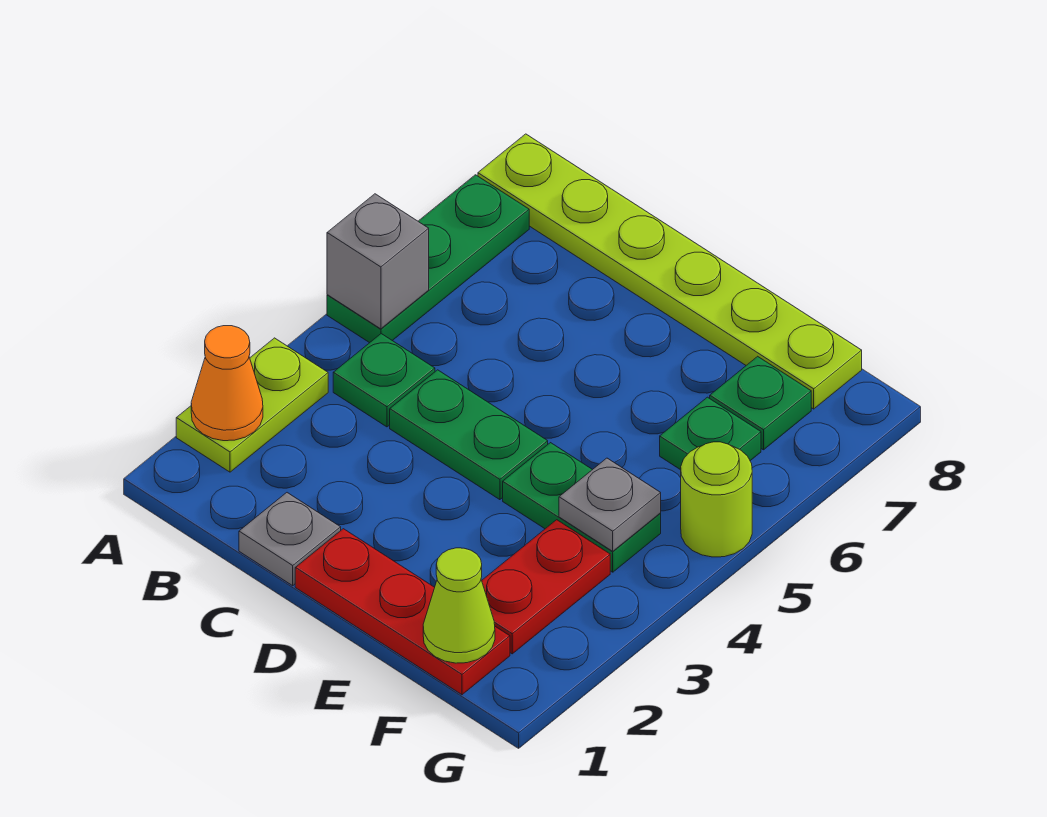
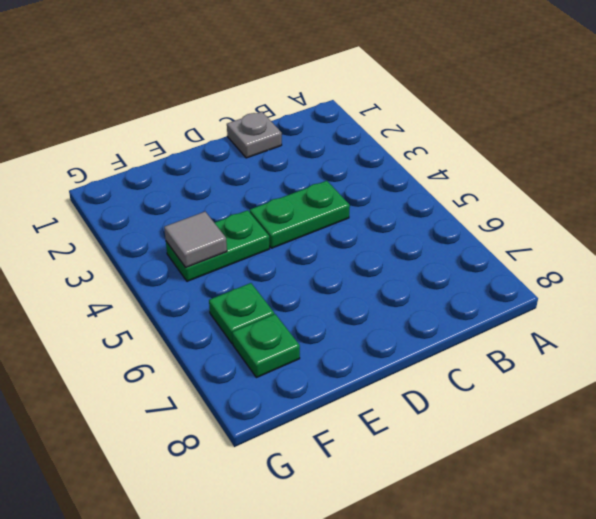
grey tile F4 level 2 -> grey plate F4 level 2
none -> lime plate A2:A3 level 1
none -> green plate A5:A7 level 1
none -> lime plate A8:F8 level 1

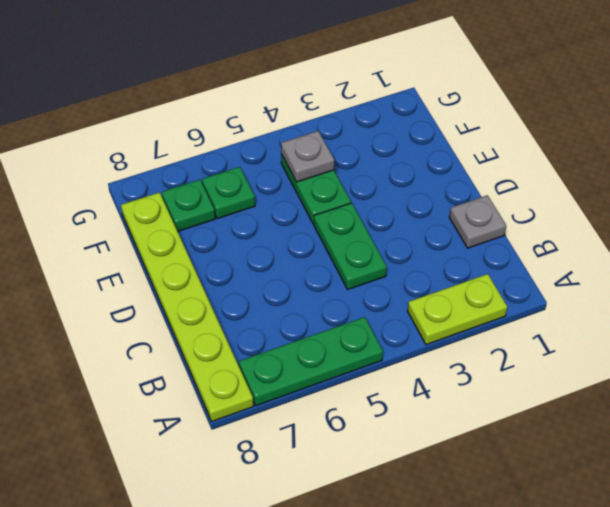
none -> green plate B4 level 1
none -> red plate D1:F1 level 1
none -> red plate F2:F3 level 1

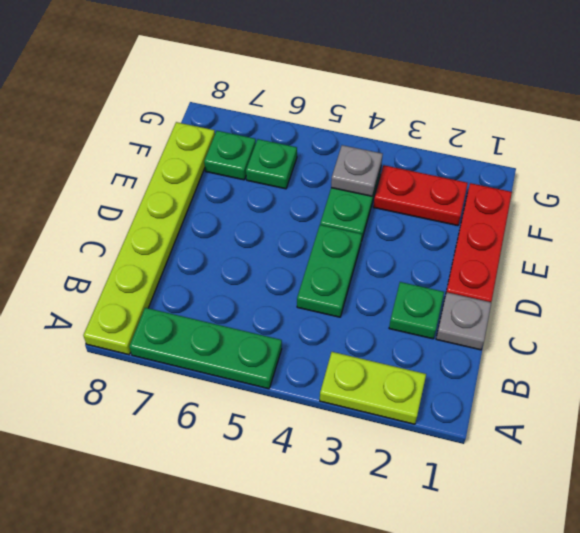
green plate C2 level 1 -> green plate B4 level 1
none -> lime round brick G5 level 1
none -> orange cone A2 level 2
none -> grey brick A5 level 2

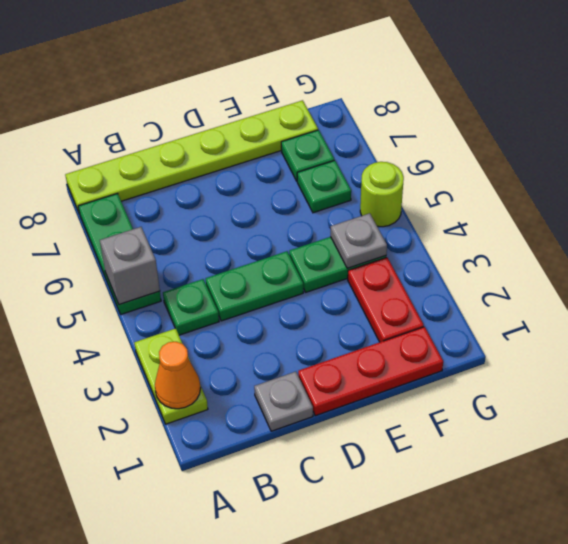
none -> lime cone F1 level 2

